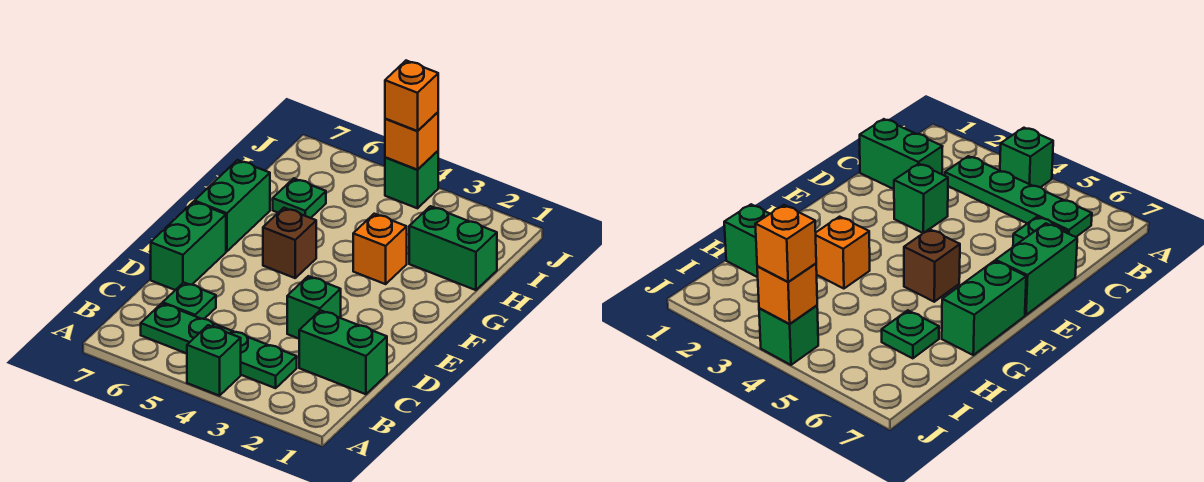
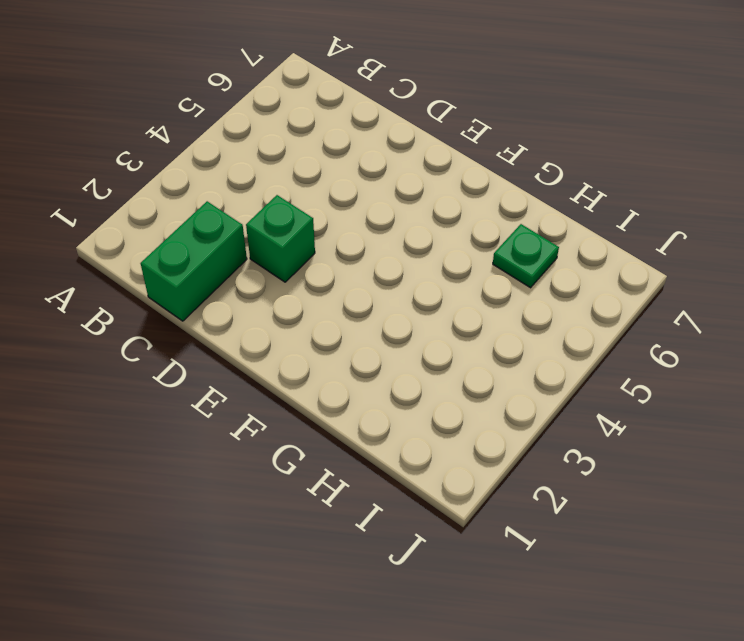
none -> green brick A4 level 1
none -> green plate B3:B6 level 1
none -> green plate C6 level 1

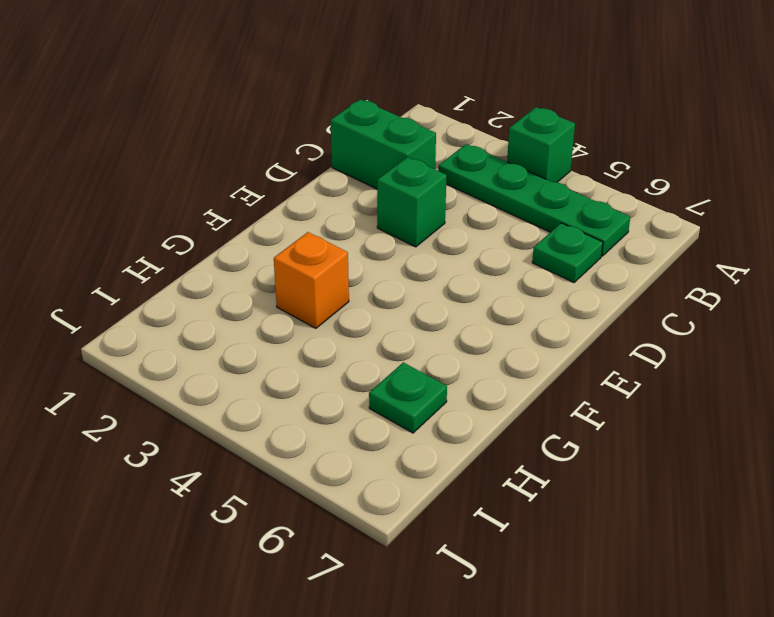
none -> green brick D7:E7 level 1
none -> brown brick F5 level 1
none -> green brick F7:G7 level 1

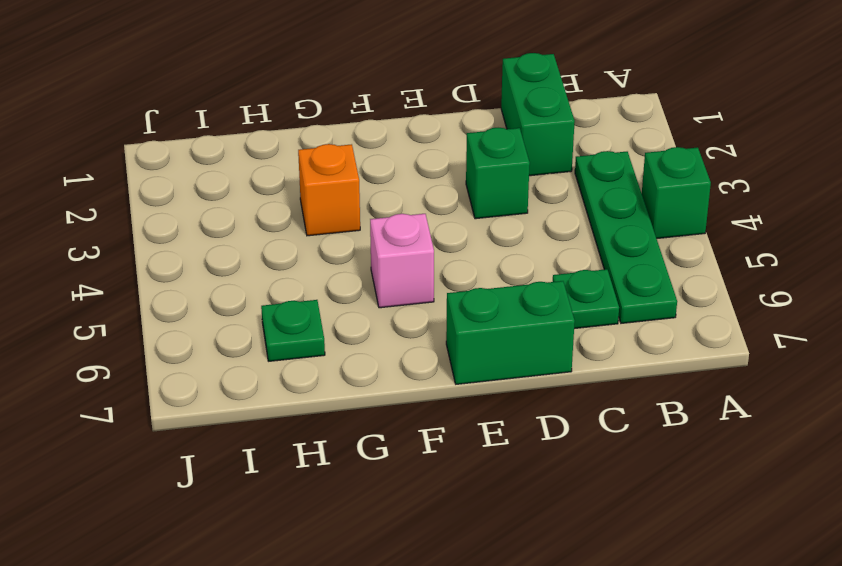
pink brick F5 level 1 -> brown brick F5 level 1
none -> green brick F7:G7 level 1
none -> green brick H1:H2 level 1
none -> green brick J4 level 1

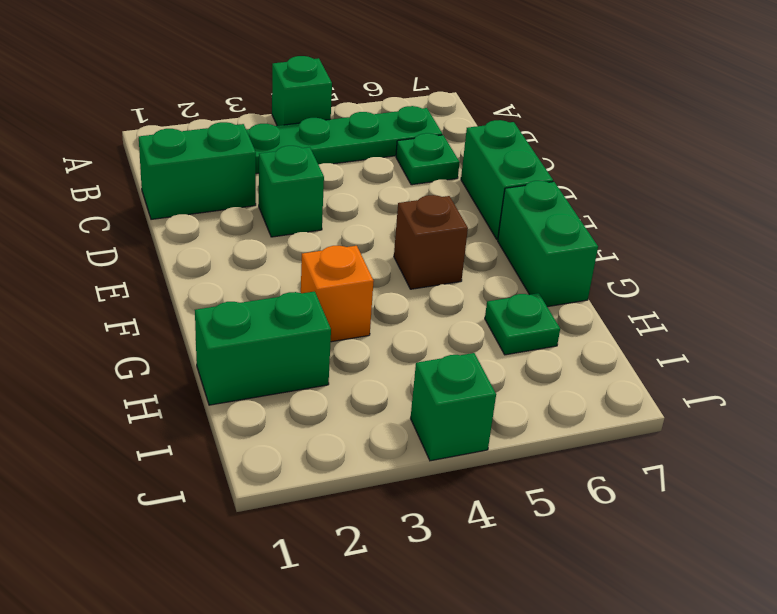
none -> orange brick J4 level 2
none -> orange brick J4 level 3

